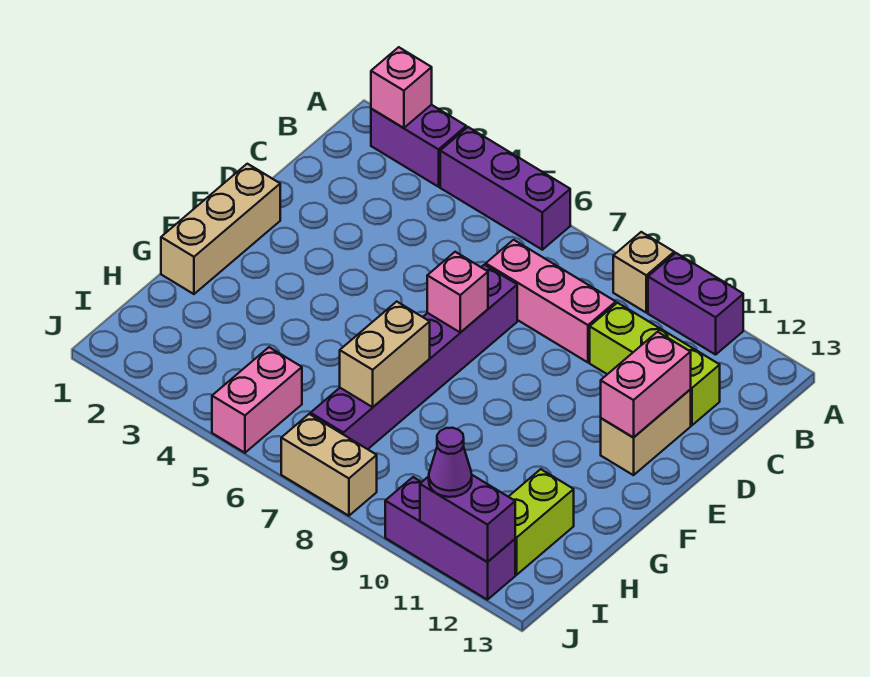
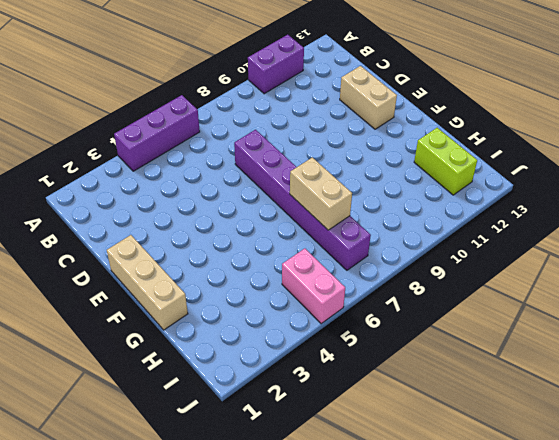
none -> purple brick A2:A3 level 1
none -> tan brick A9 level 1
none -> pink brick C7:C9 level 1

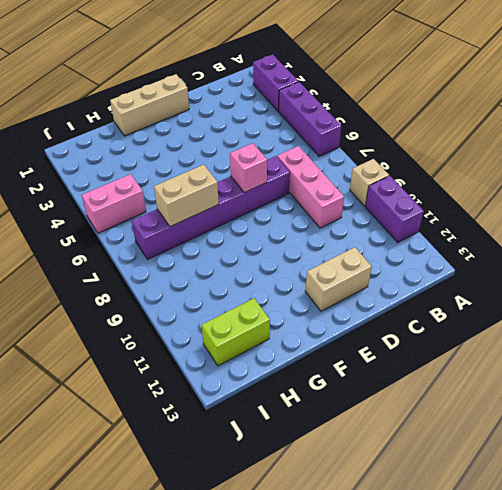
none -> lime brick C10:C12 level 1
none -> tan brick J7:J8 level 1
none -> purple brick J10:J12 level 1

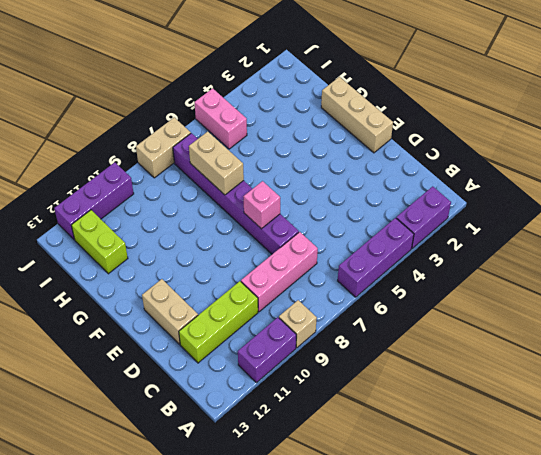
none -> pink brick A2 level 2
none -> pink brick D12:E12 level 2
none -> purple brick J11:J12 level 2

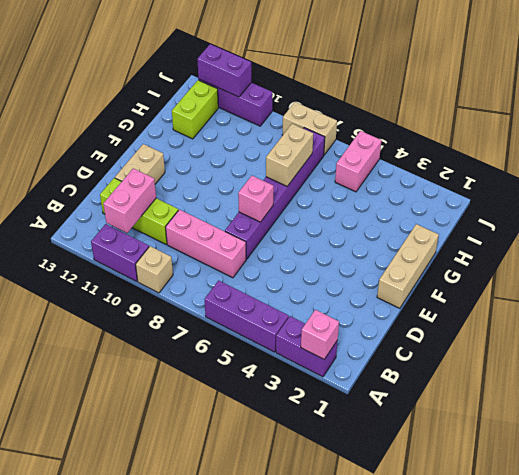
pink brick B11:C11 level 2 -> pink brick D12:E12 level 2
none -> purple cone J11 level 3

